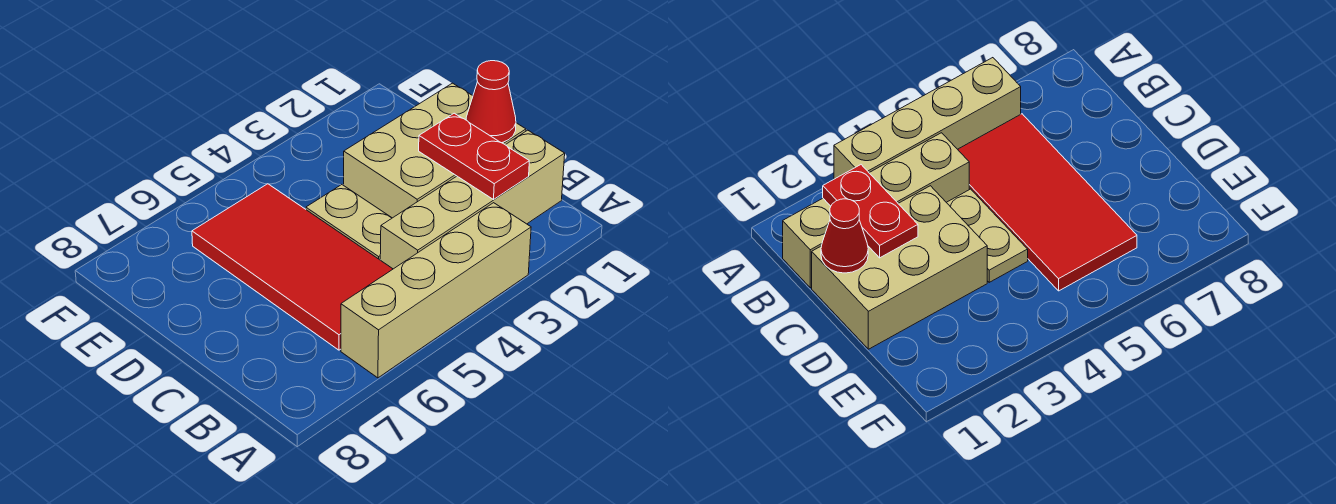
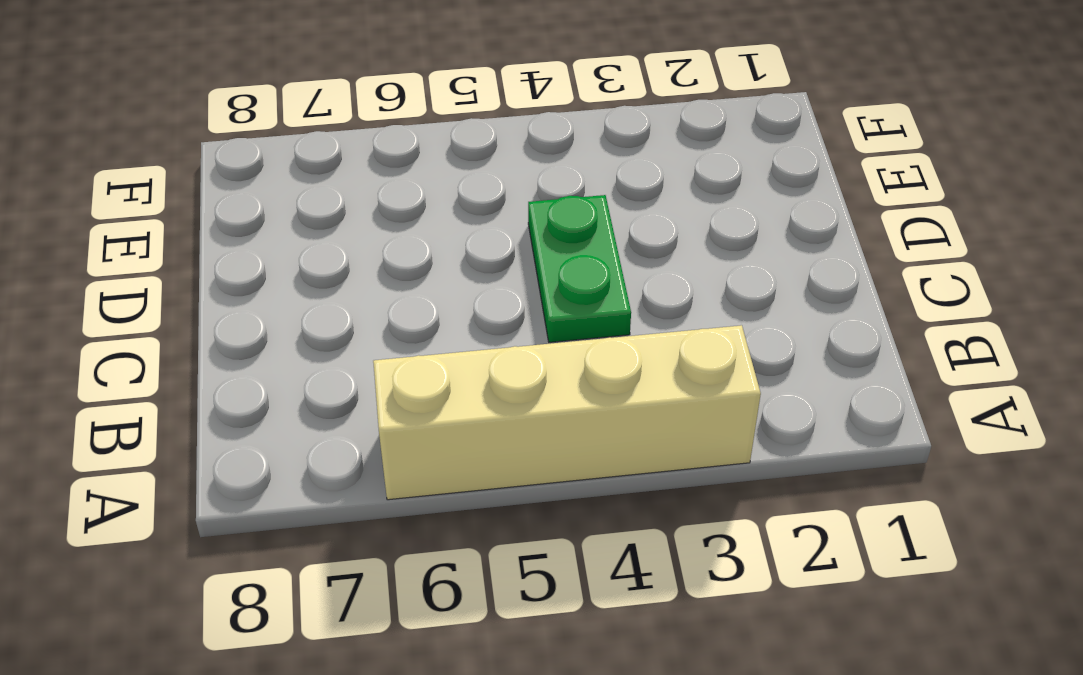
green plate C4:D4 level 1 -> tan plate C4:D4 level 1
none -> tan brick B1:B4 level 1
none -> red tile B5:E6 level 1

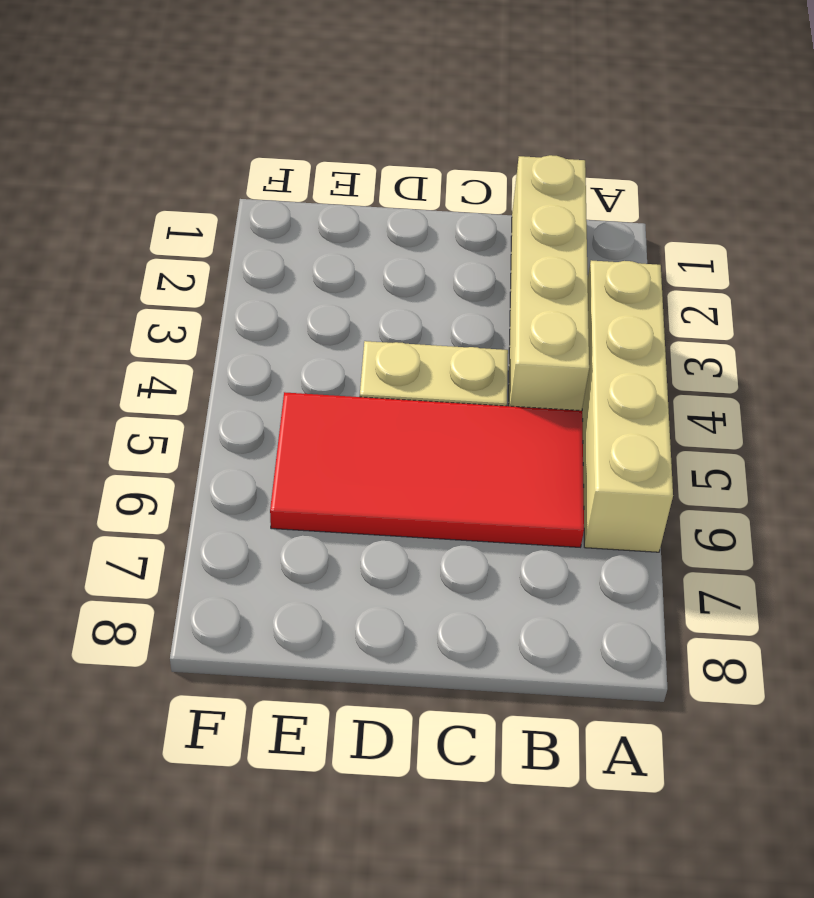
none -> tan brick C1:D3 level 1
none -> red plate B2:C2 level 2

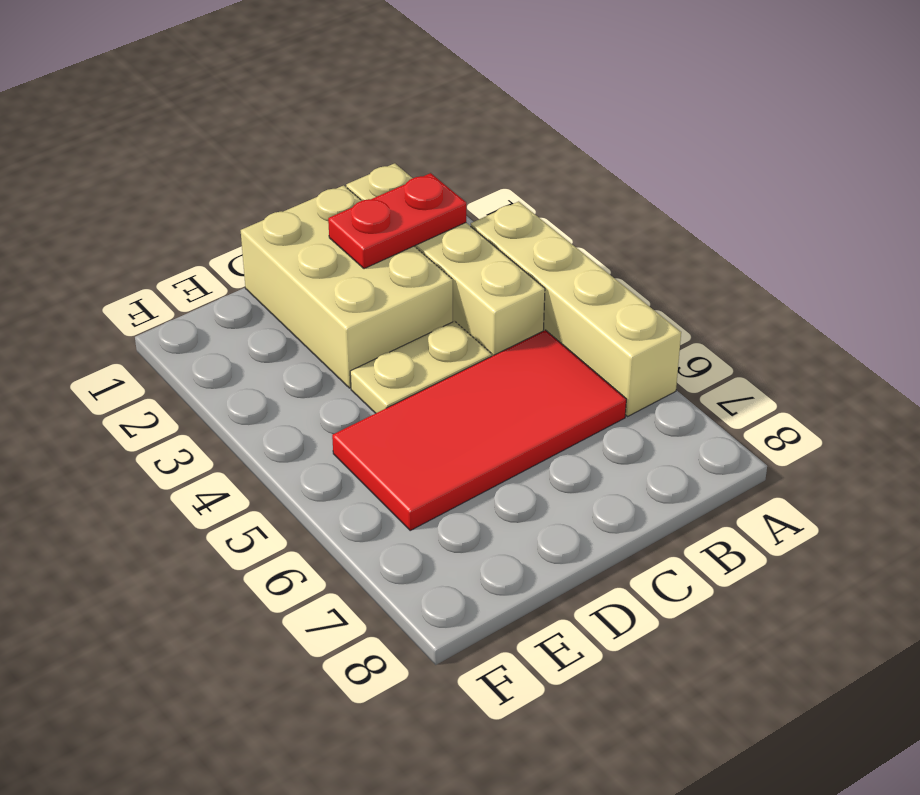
none -> red cone C1 level 2

